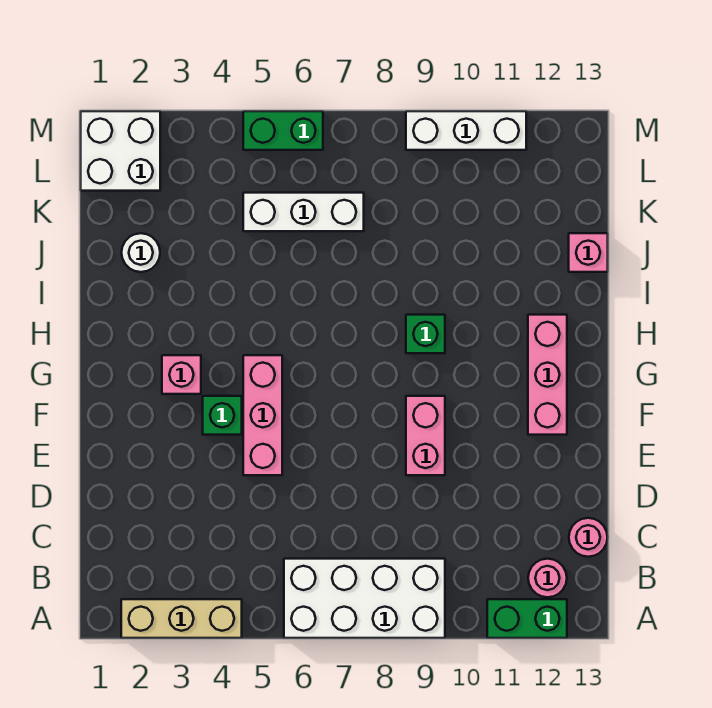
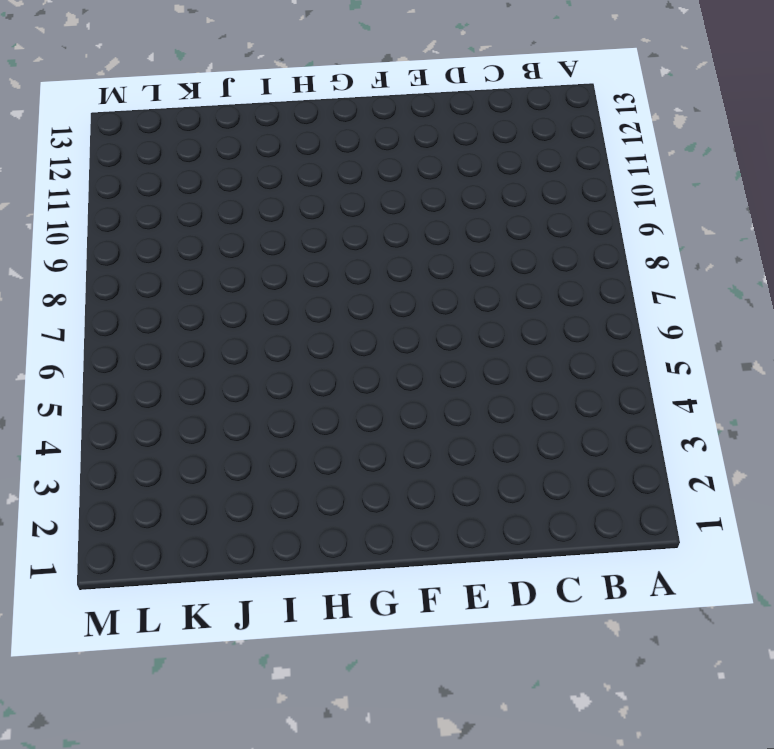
none -> tan brick A2:A4 level 1
none -> white brick A6:B9 level 1
none -> green brick A11:A12 level 1

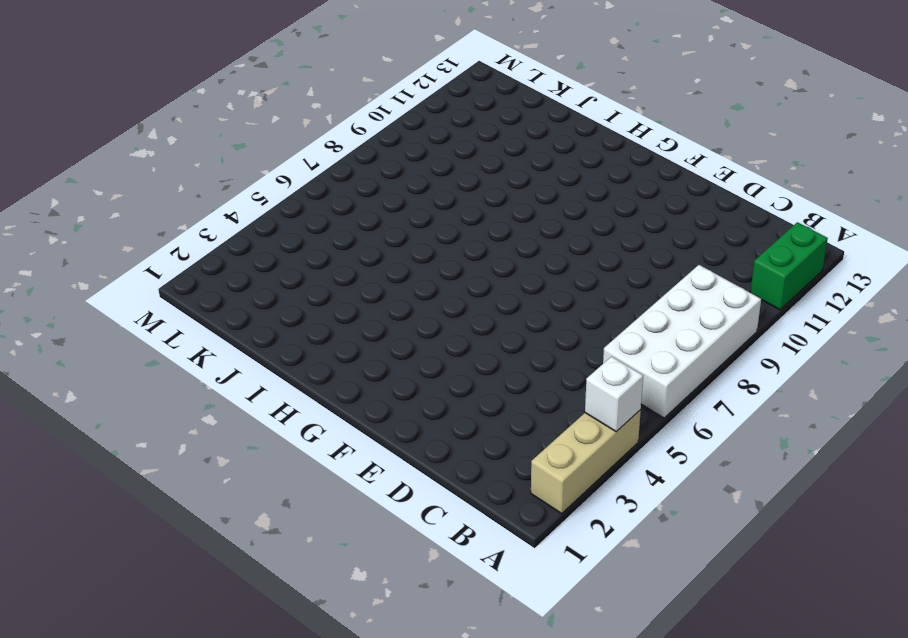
white brick A4 level 2 -> none
none -> pink round brick B12 level 1
none -> pink round brick C13 level 1
none -> pink brick E5:G5 level 1

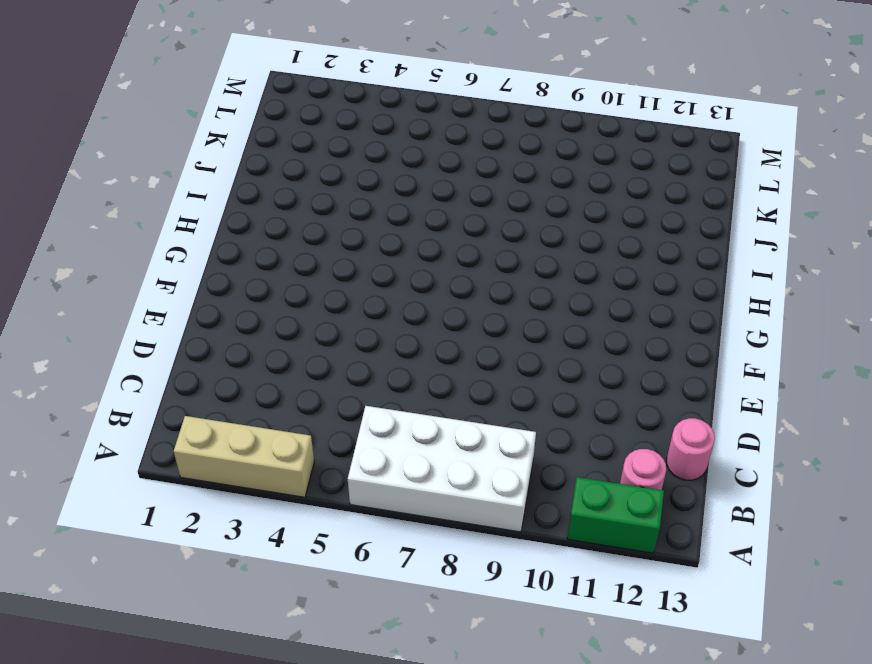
none -> pink brick E5:G5 level 1
none -> pink brick E9:F9 level 1
none -> green brick F4 level 1

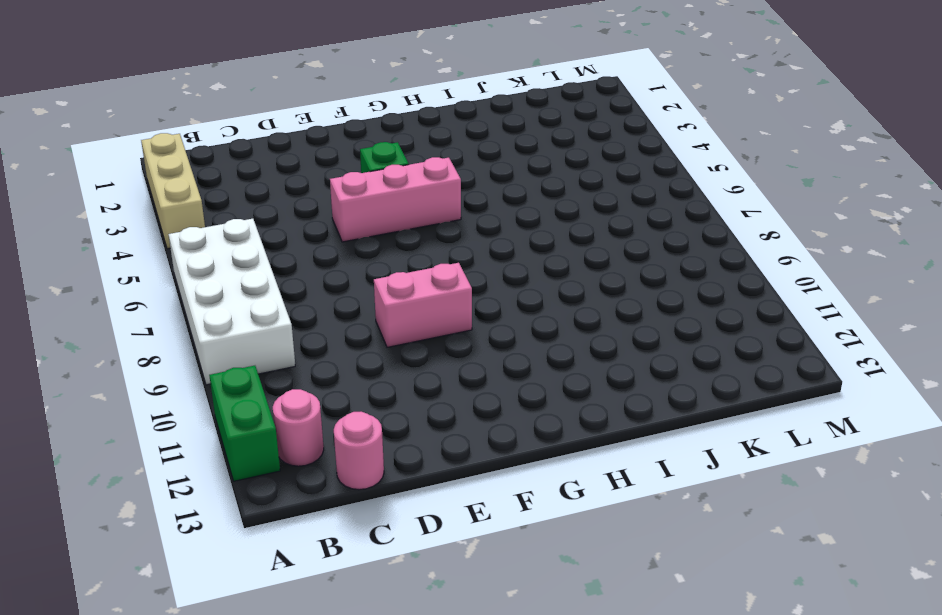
none -> pink brick F12:H12 level 1
none -> pink brick G3 level 1
none -> green brick H9 level 1

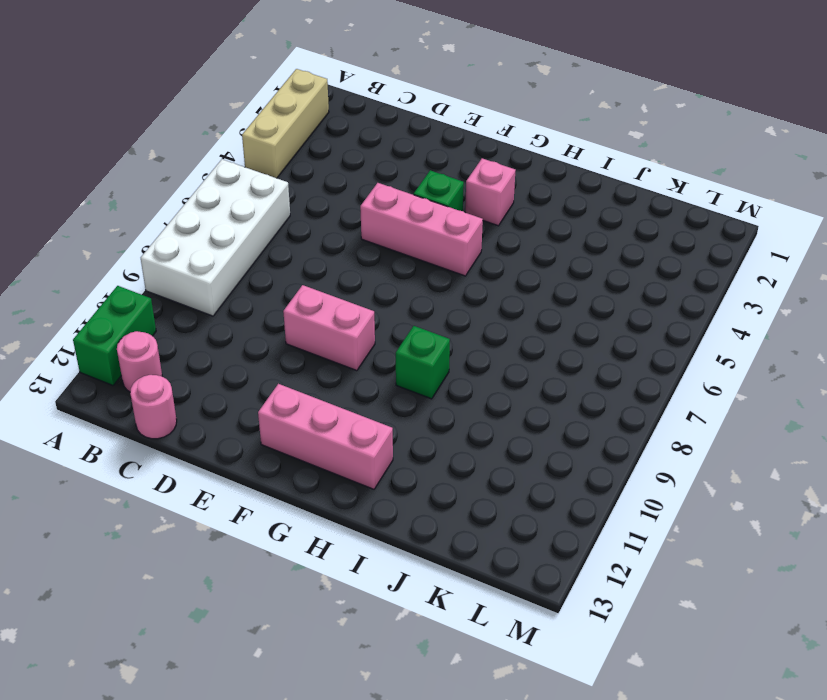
none -> white round brick J2 level 1
none -> pink brick J13 level 1
none -> white brick K5:K7 level 1

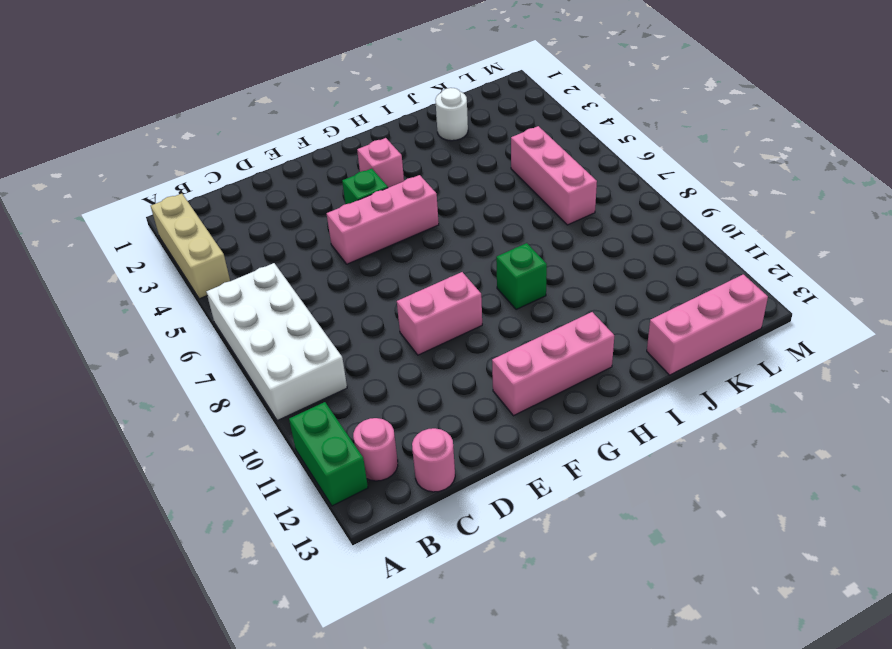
pink brick J13:L13 level 1 -> pink brick J13 level 1
pink brick K5:K7 level 1 -> white brick K5:K7 level 1
none -> white brick L1:M2 level 1
none -> green brick M5:M6 level 1
none -> white brick M9:M11 level 1

